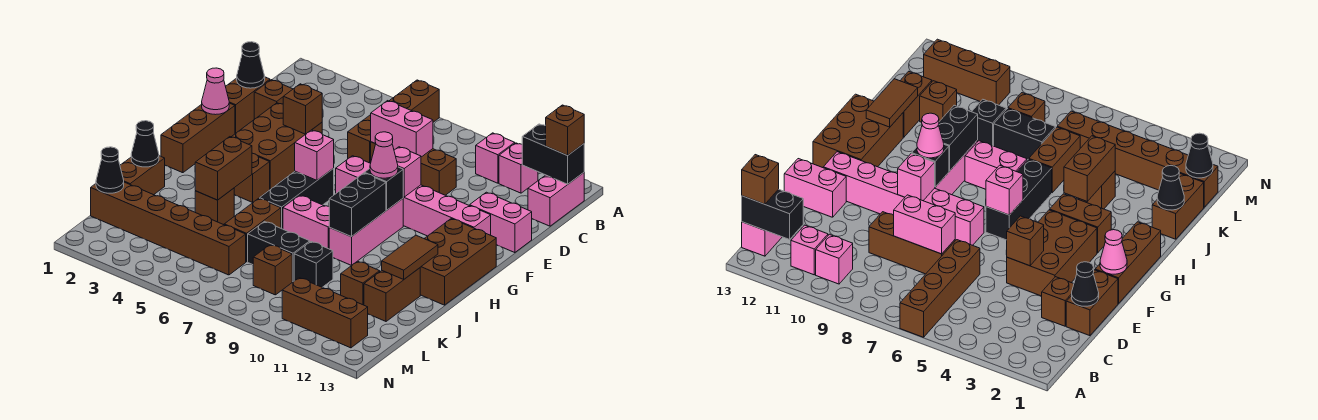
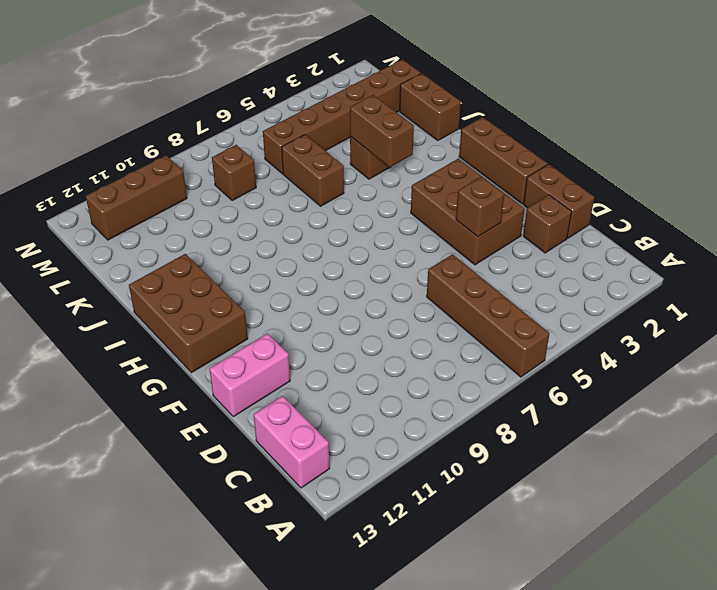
none -> pink brick B10 level 1
none -> pink brick B11 level 1
none -> brown brick D7:D9 level 1
none -> pink brick F7:F12 level 1

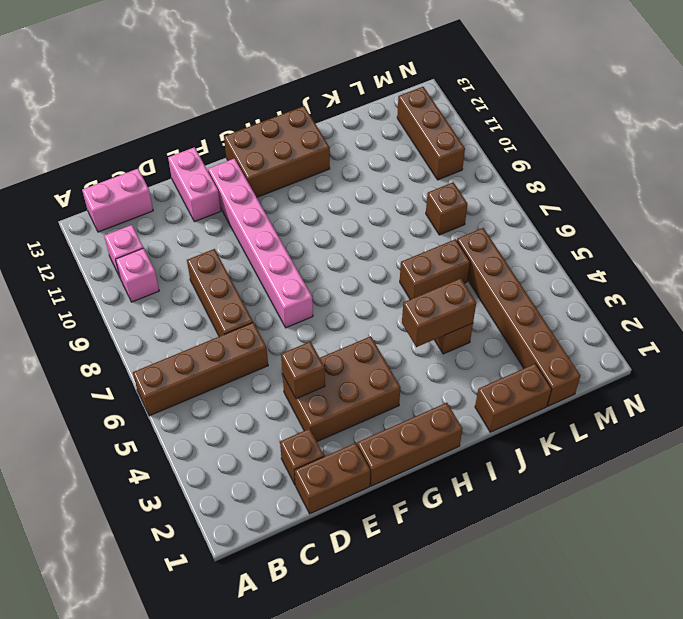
none -> black brick G6:I6 level 1
none -> pink brick G9:I9 level 1
none -> brown brick H3:H4 level 1
none -> pink brick I7:I8 level 1

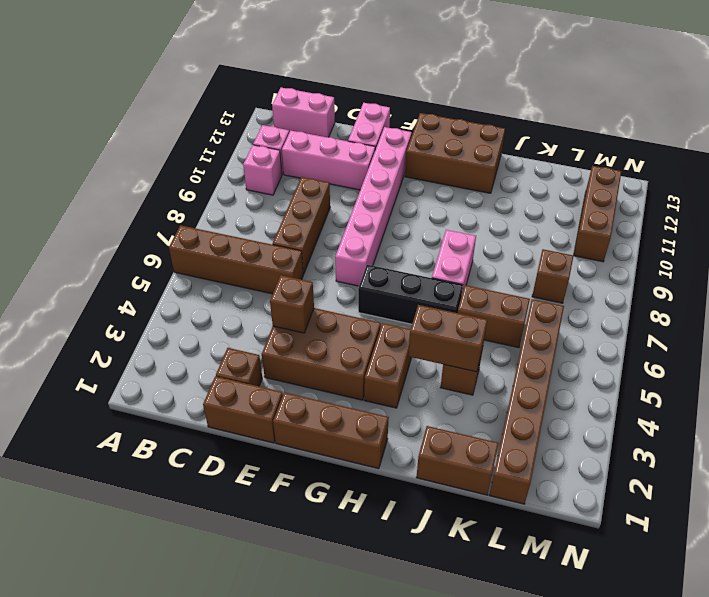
pink brick C11:E11 level 1 -> pink brick G9:I9 level 1
none -> brown brick J12:K12 level 1
none -> black brick K7:K8 level 1
none -> black brick K9 level 1
none -> brown brick K11 level 1

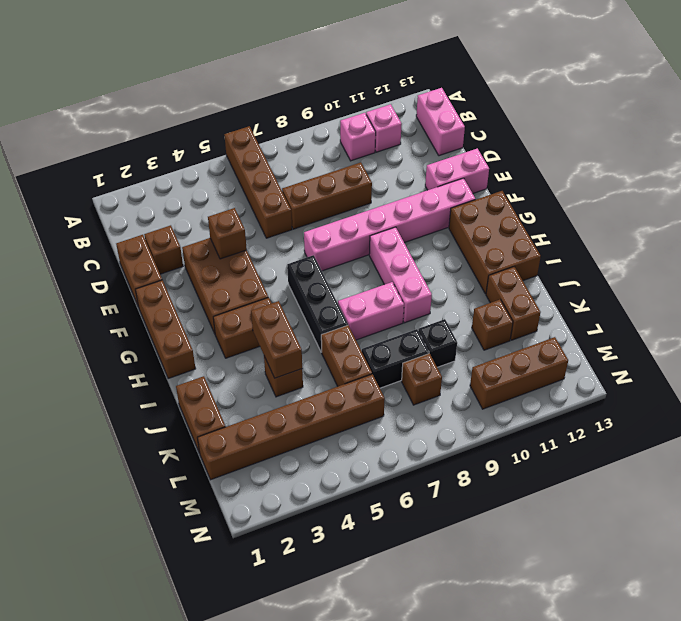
none -> black brick B12:B13 level 2
none -> black cone D1 level 2
none -> pink brick D7:D8 level 2
none -> pink cone F1 level 2

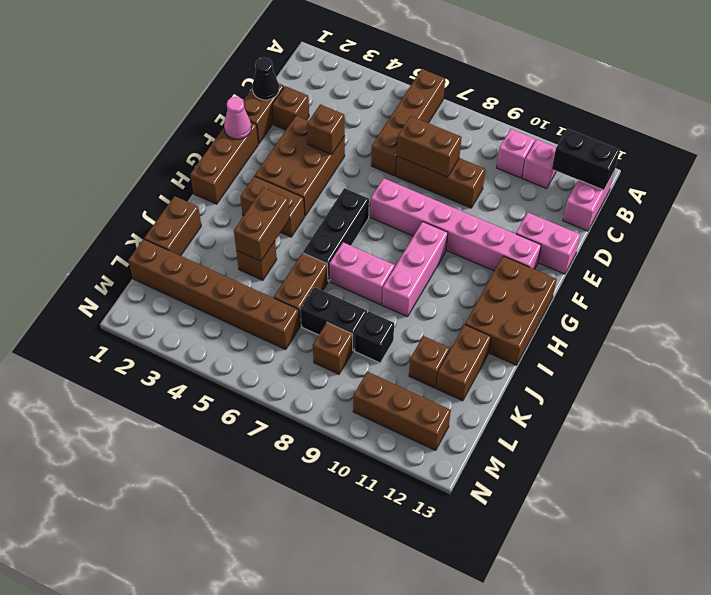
brown brick D7:D8 level 2 -> pink brick D7:D8 level 2
none -> pink brick F9 level 2
none -> pink brick G6 level 2
none -> black brick G9 level 2
none -> black brick H9:I9 level 2

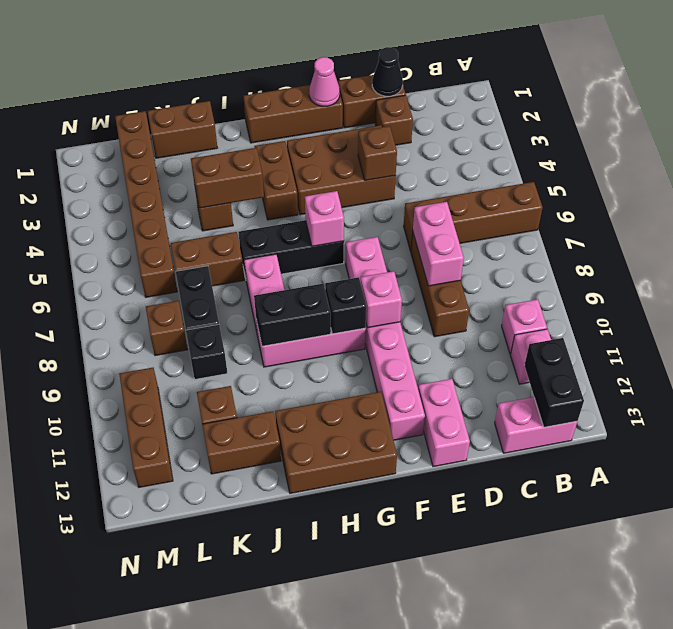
none -> brown tile I12:J12 level 2
none -> black cone J1 level 2
none -> black cone L1 level 2
none -> brown brick B13 level 3

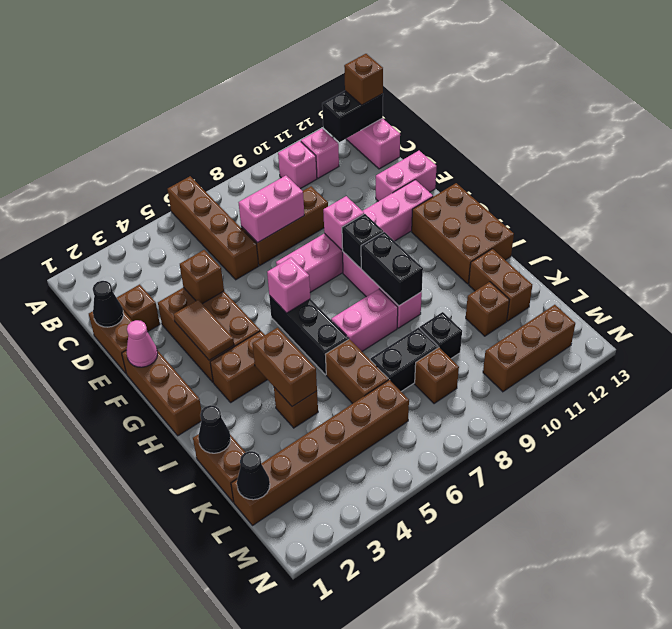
brown tile F3:G3 level 2 -> brown tile I12:J12 level 2
none -> pink cone G9 level 3

